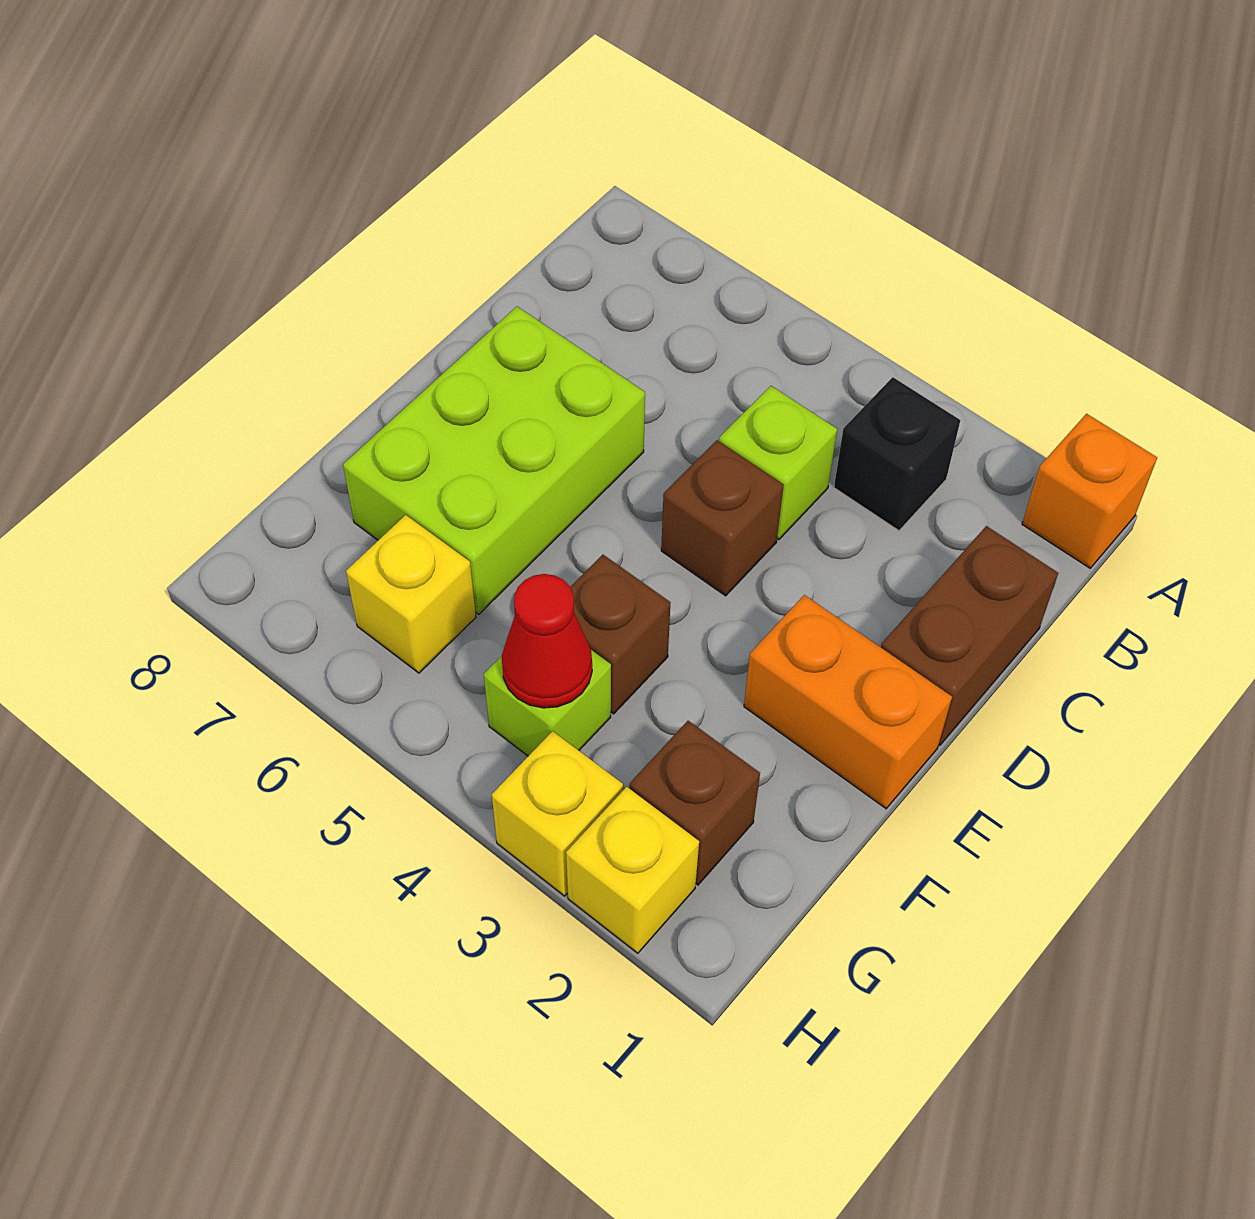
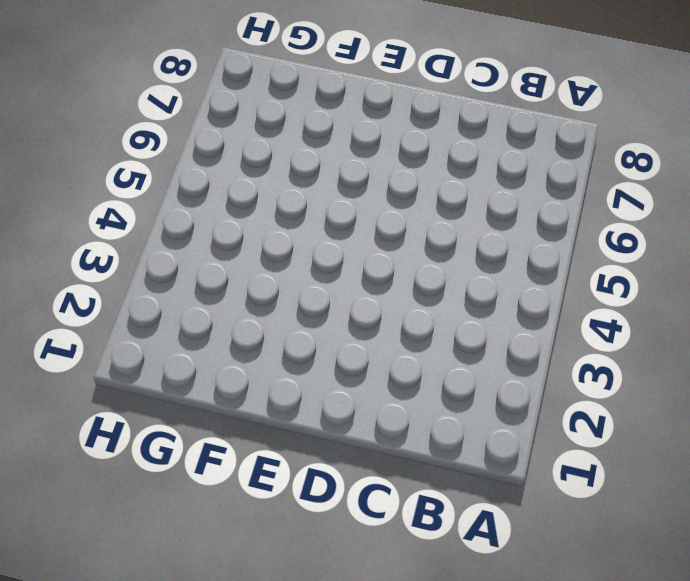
none -> orange brick A1 level 1
none -> black brick B3 level 1
none -> brown brick C1:D1 level 1

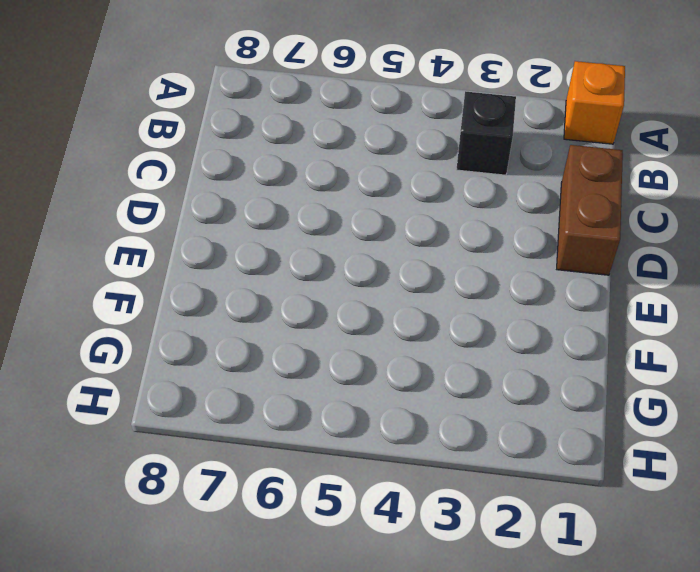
none -> lime brick C4 level 1
none -> brown brick D4 level 1
none -> lime brick D6:F7 level 1

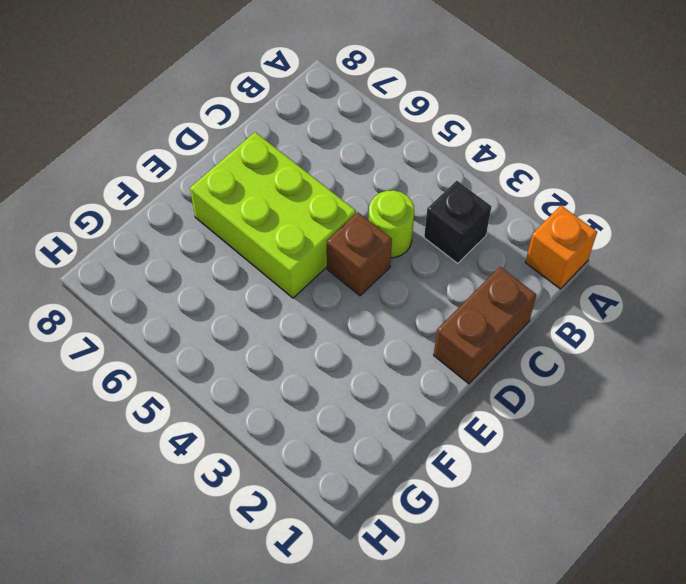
lime round brick C4 level 1 -> lime brick C4 level 1
lime brick D5:E7 level 1 -> lime brick D6:F7 level 1
none -> orange brick E1:E2 level 1
none -> brown brick F4 level 1
none -> brown brick G2 level 1

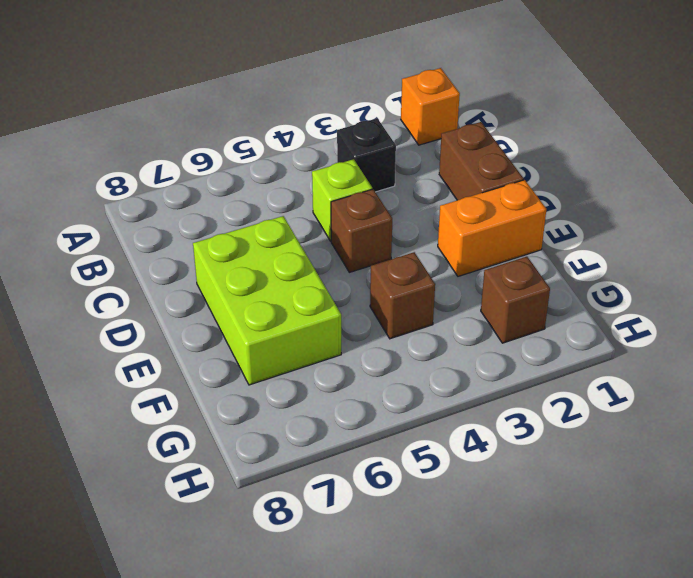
none -> lime brick G4 level 1
none -> yellow brick G6 level 1
none -> yellow brick H2 level 1

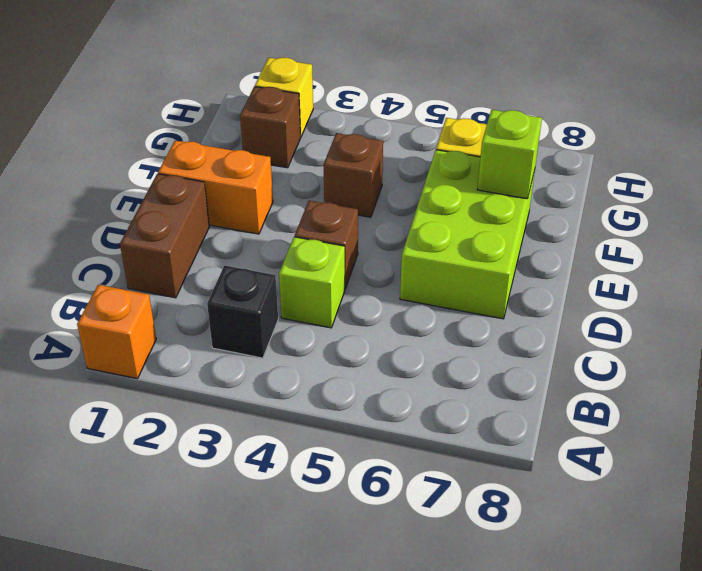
lime brick F7 level 2 -> lime brick G4 level 1
none -> yellow brick H3 level 1
none -> red cone G4 level 2

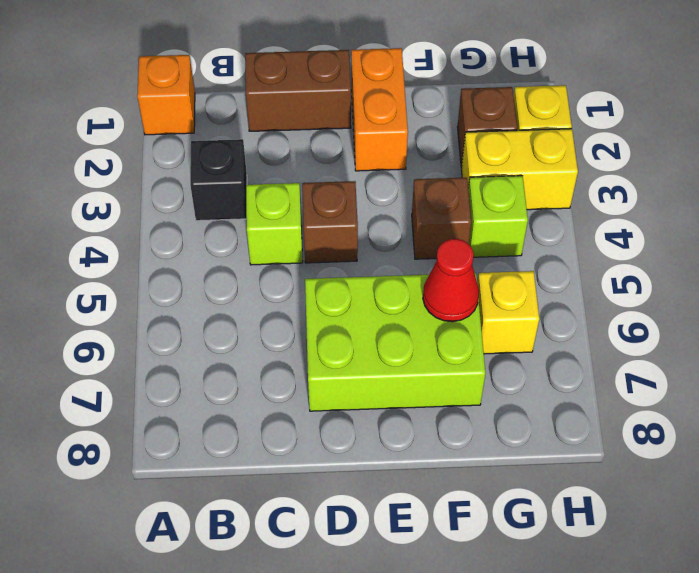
red cone F6 level 2 -> red cone G4 level 2
yellow brick G3:H3 level 1 -> yellow brick H3 level 1

